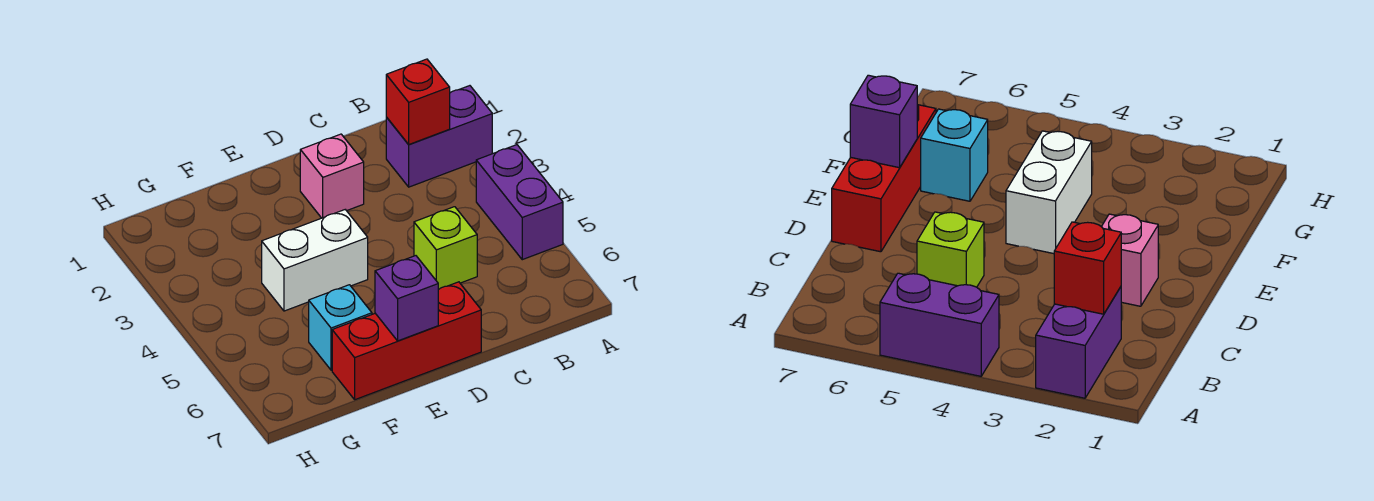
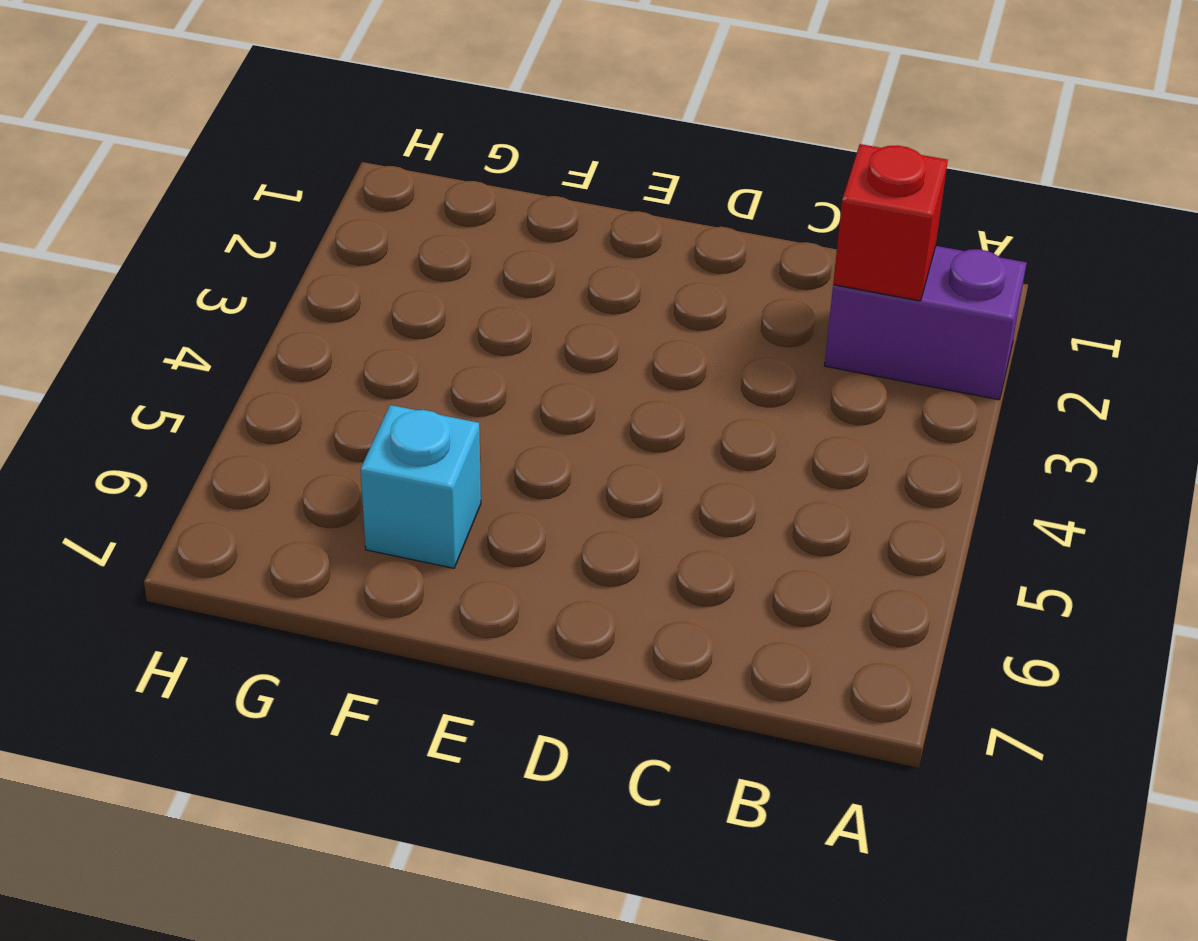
none -> purple brick A4:A5 level 1
none -> lime brick C5 level 1

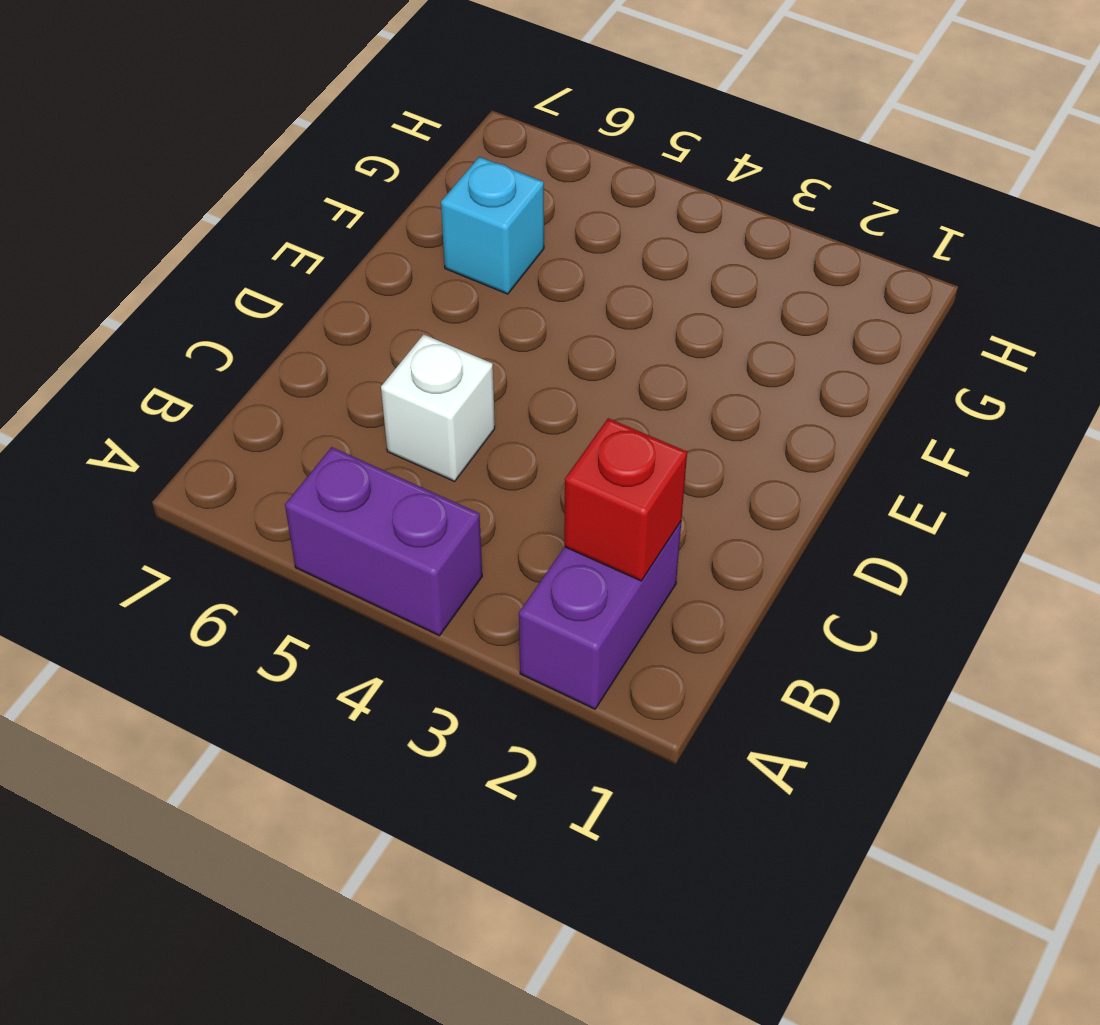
white brick C5 level 1 -> lime brick C5 level 1
none -> pink brick D2 level 1
none -> red brick D7:F7 level 1

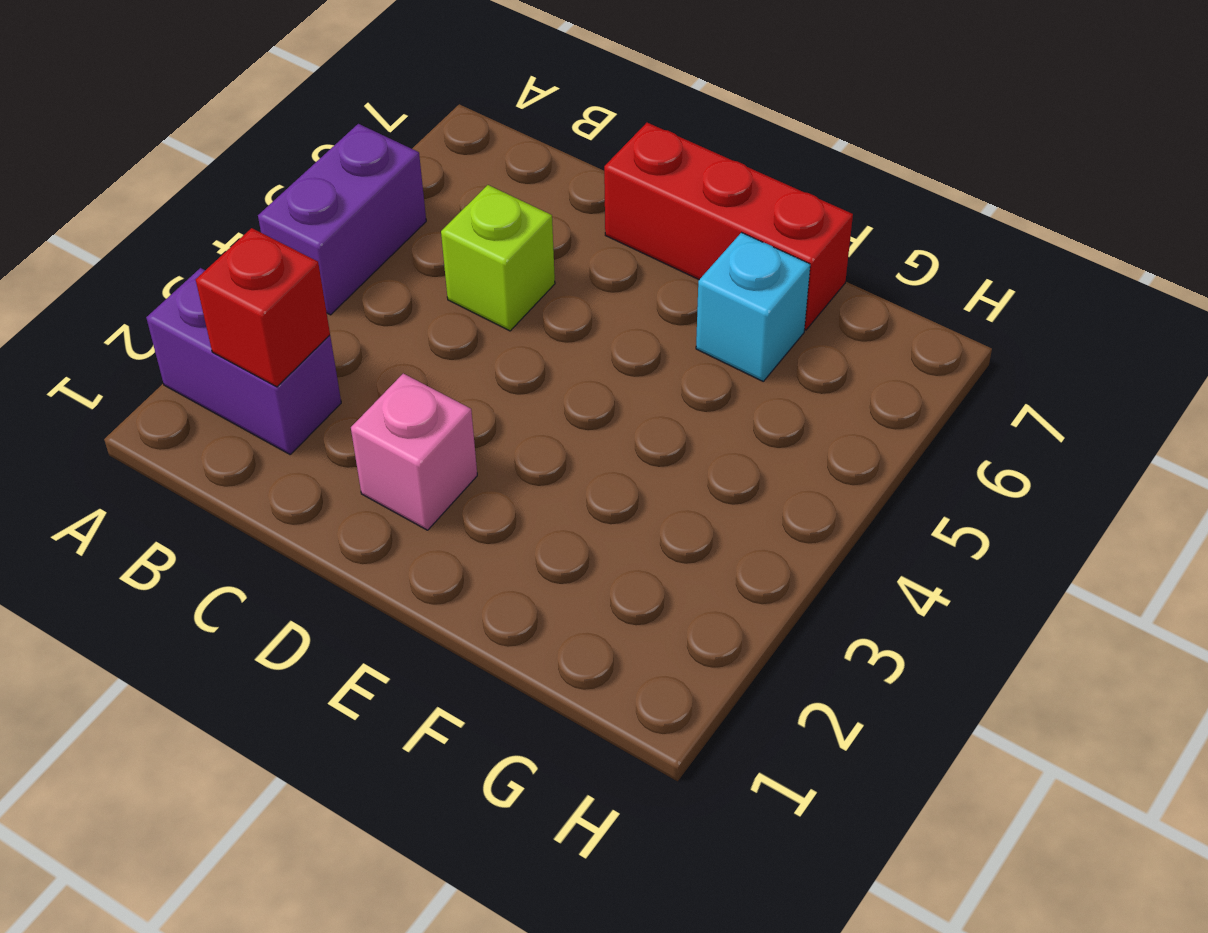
none -> white brick E4:F4 level 1
none -> purple brick E7 level 2

